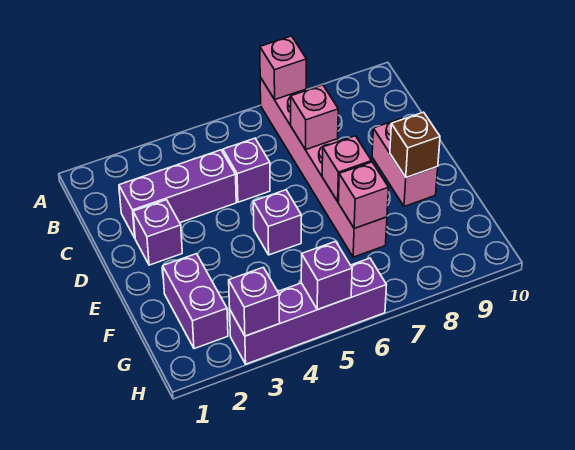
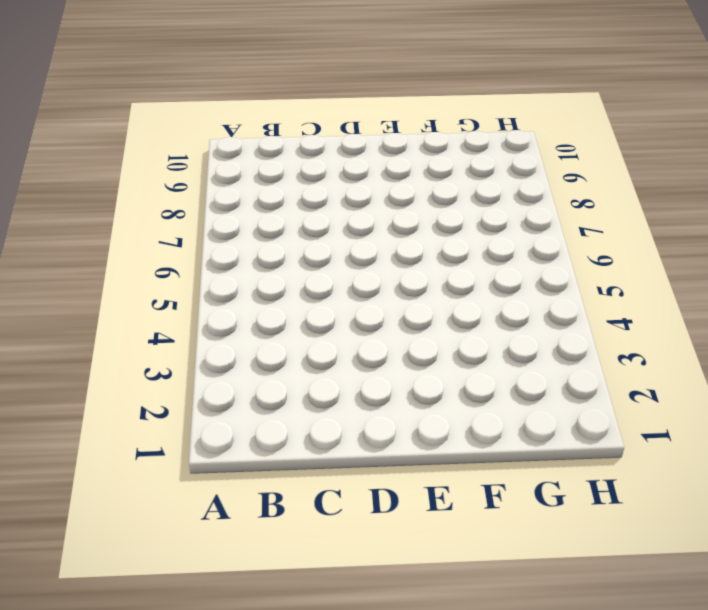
none -> pink brick A7:F7 level 1
none -> purple brick C2:C4 level 1
none -> purple brick C5 level 1

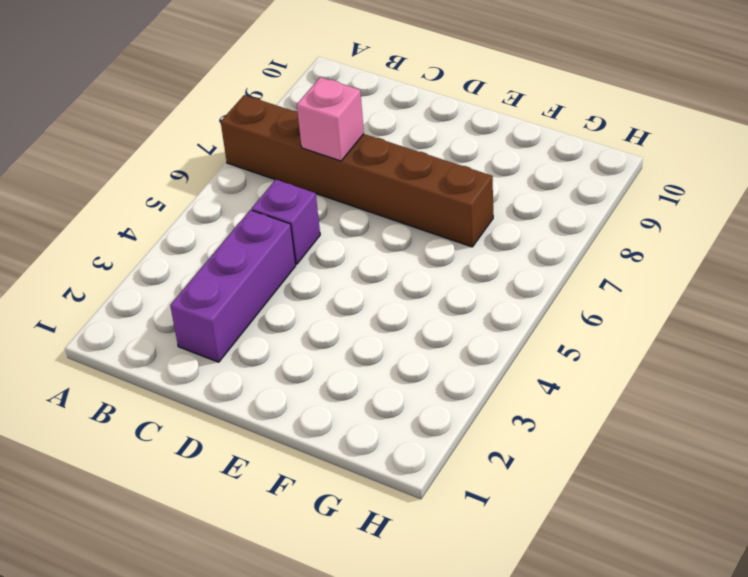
brown brick A7:F7 level 1 -> pink brick A7:F7 level 1
none -> purple brick D2 level 1
none -> pink brick D9:E9 level 1
none -> purple brick E5 level 1

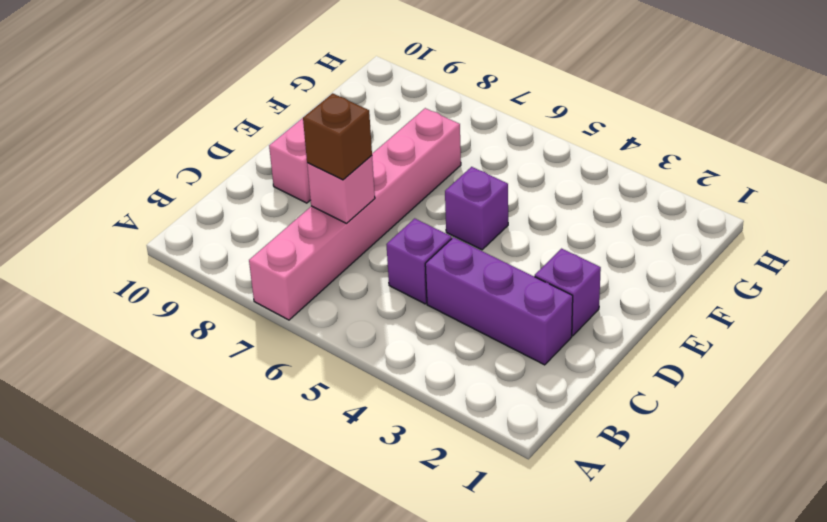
brown brick C7 level 3 -> brown brick E9 level 2
none -> purple brick F2:G2 level 1
none -> purple brick H3:H6 level 1
none -> pink brick A7 level 2

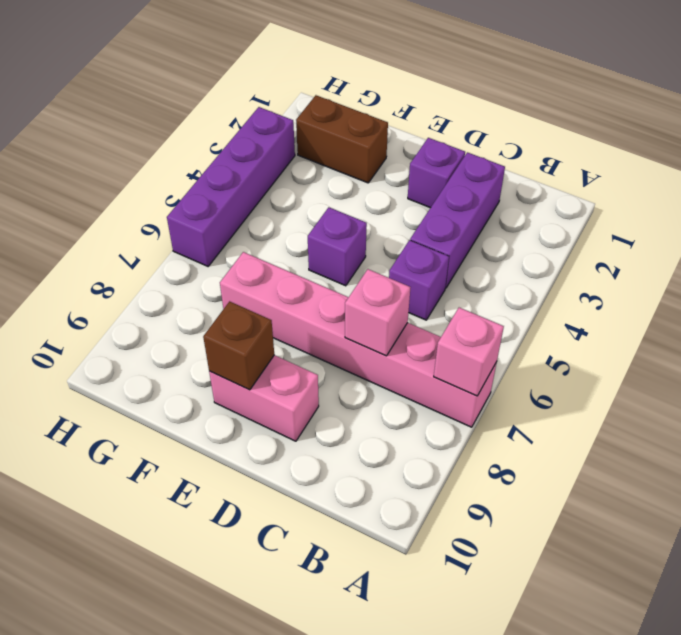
brown brick F2:G2 level 1 -> purple brick F2:G2 level 1
none -> pink brick E7 level 2
none -> pink brick F7 level 2
none -> purple brick H3 level 2

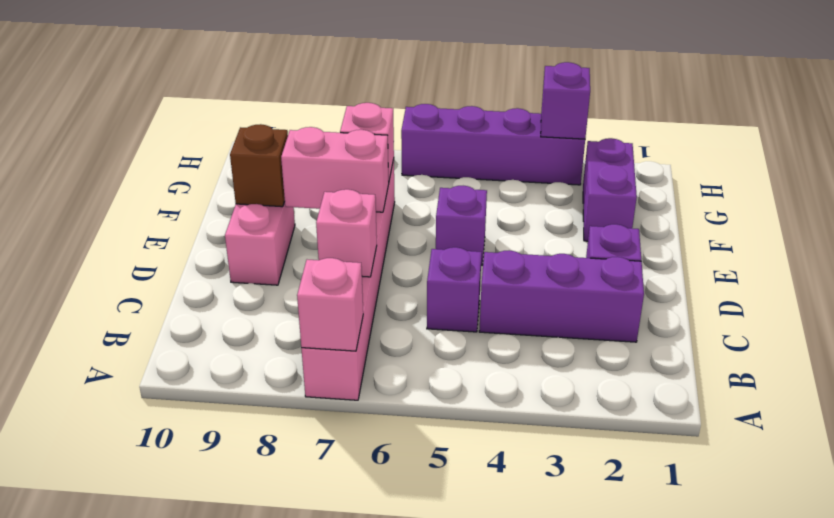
pink brick E7:E8 level 2 -> pink brick E7 level 2
none -> purple brick H5 level 2

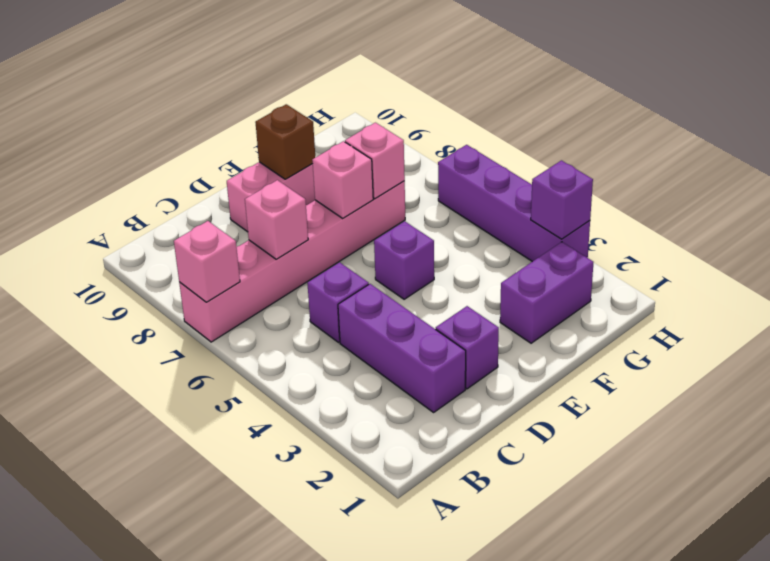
none -> purple brick H5 level 2

